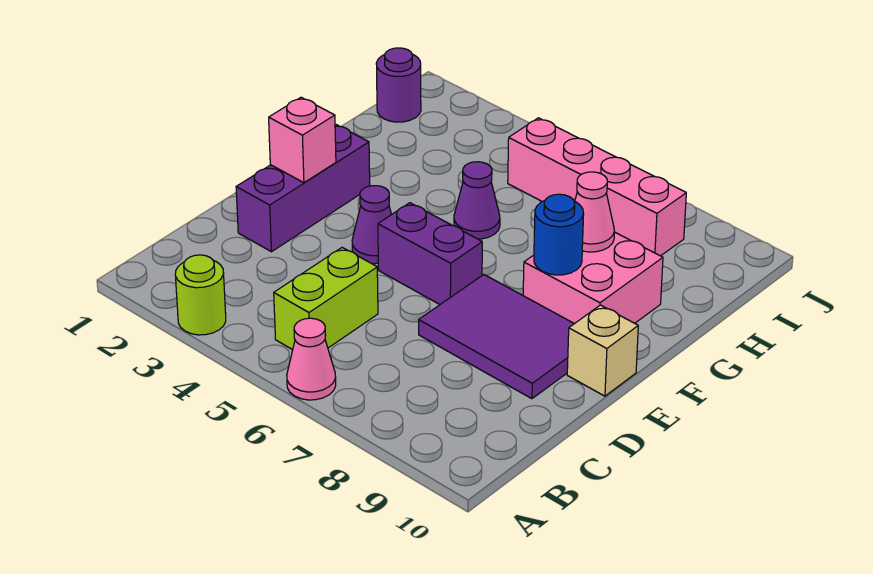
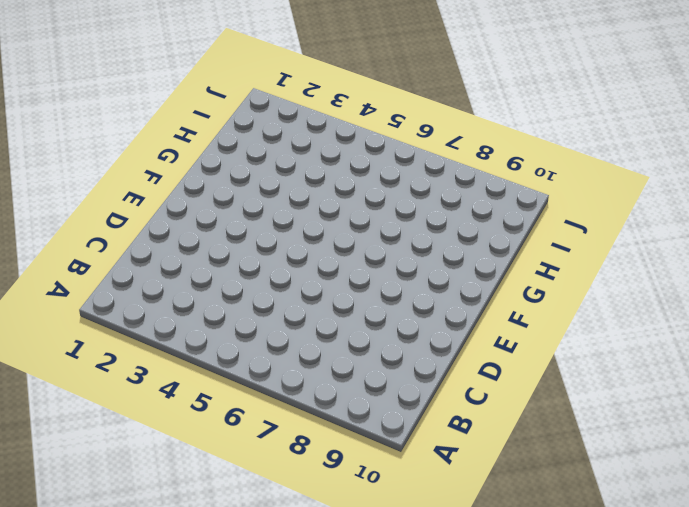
none -> lime round brick A3 level 1
none -> pink cone A6 level 1
none -> lime brick B5:C5 level 1

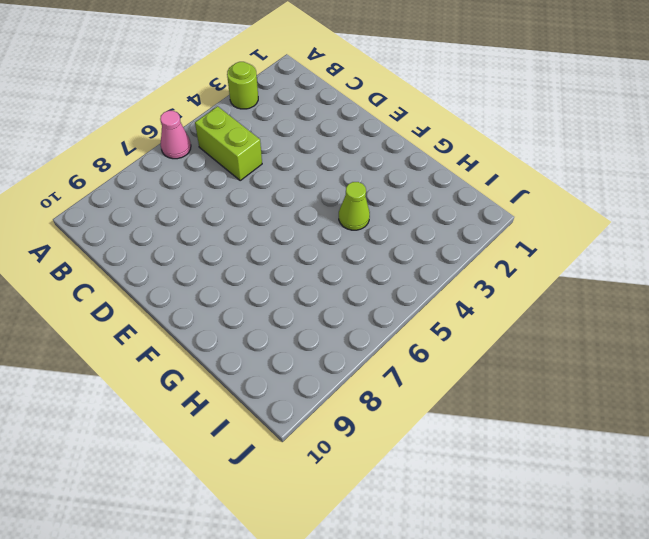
lime cone G4 level 1 -> none
none -> purple brick D2:F2 level 1
none -> purple tile D7:E9 level 1
none -> purple cone E4 level 1

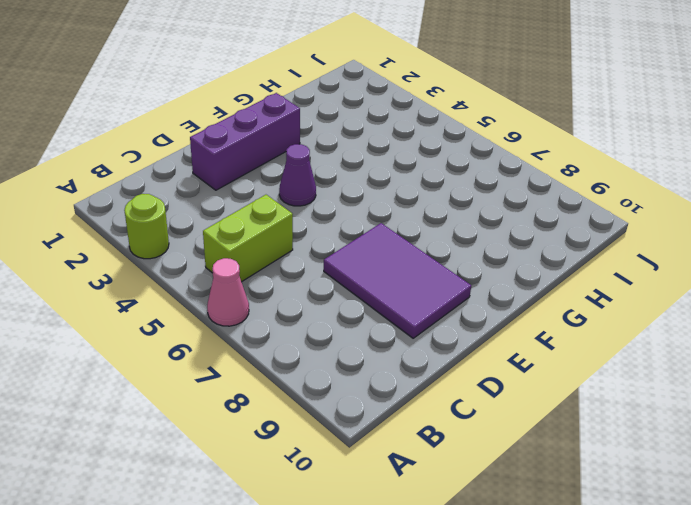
none -> purple brick E5:E6 level 1
none -> tan brick E10 level 1
none -> pink brick F8:G9 level 1

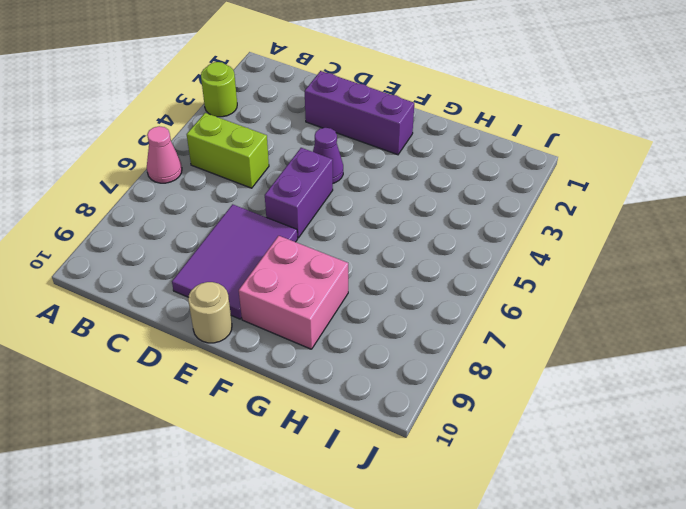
tan round brick E10 level 1 -> tan brick E10 level 1
none -> purple cone G5 level 1
none -> purple round brick I1 level 1
none -> pink brick I5:I8 level 1

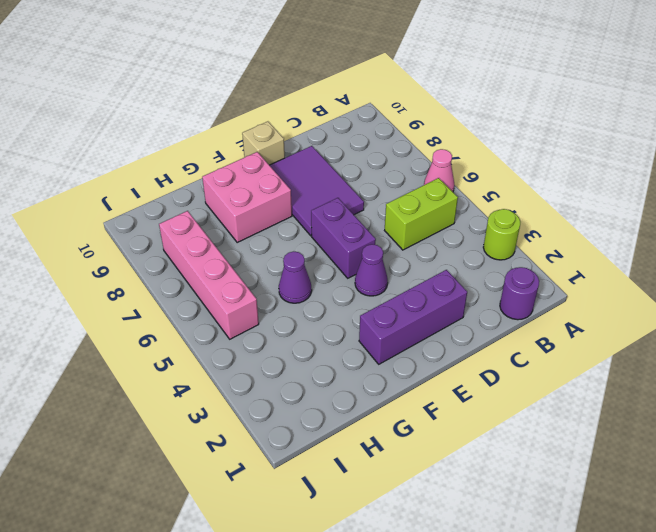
purple round brick B1 level 1 -> purple round brick I1 level 1
none -> pink brick E2 level 2
none -> blue round brick F8 level 2
none -> pink cone G8 level 2

